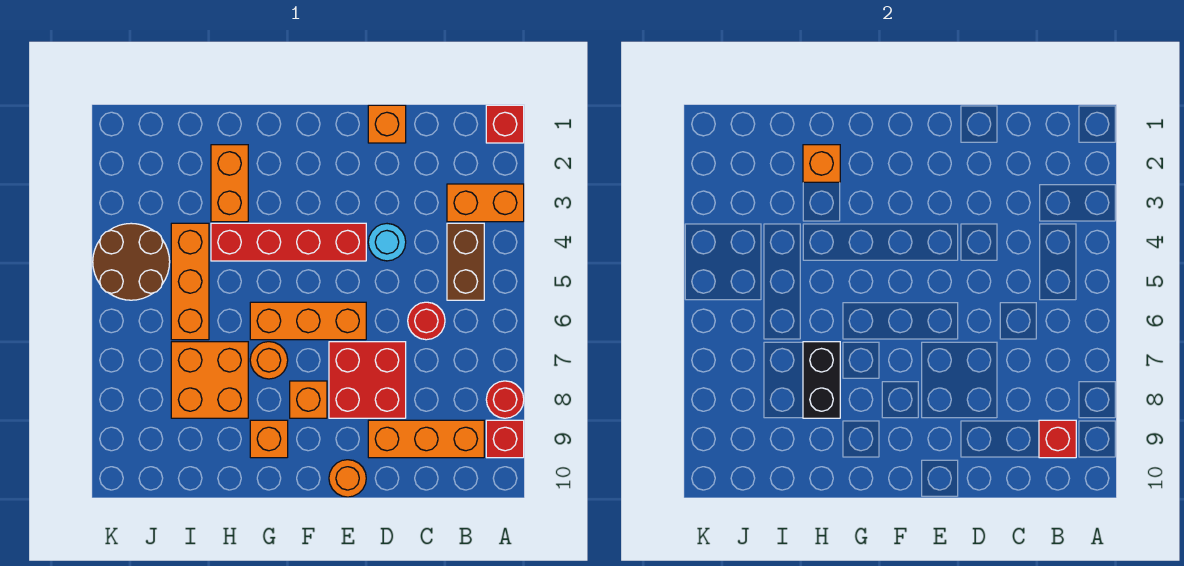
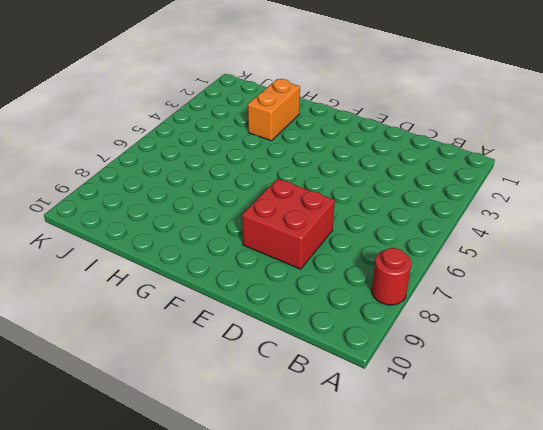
none -> red brick A1 level 1
none -> orange brick A3:B3 level 1
none -> red brick A9 level 1

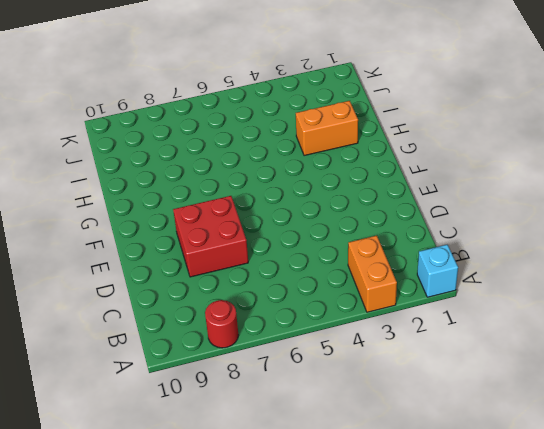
cyan brick A1 level 1 -> red brick A1 level 1
none -> red brick A9 level 1
none -> brown brick B4:B5 level 1
none -> orange brick B9:D9 level 1

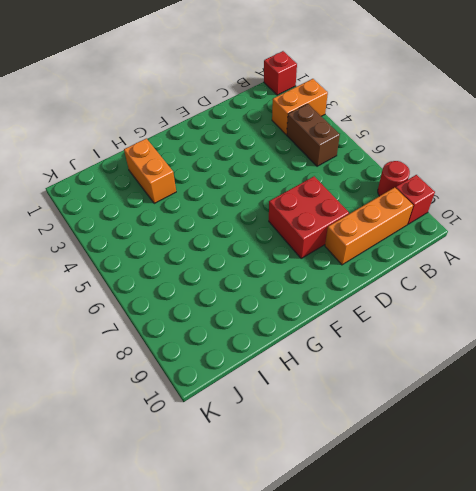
none -> red round brick C6 level 1
none -> orange brick D1 level 1
none -> cyan round brick D4 level 1

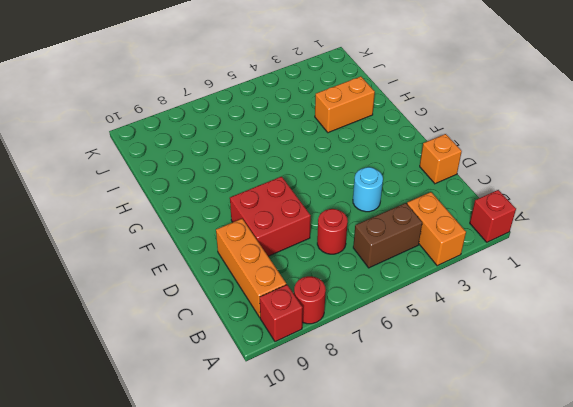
none -> red brick E4:H4 level 1
none -> orange brick E6:G6 level 1
none -> orange round brick E10 level 1

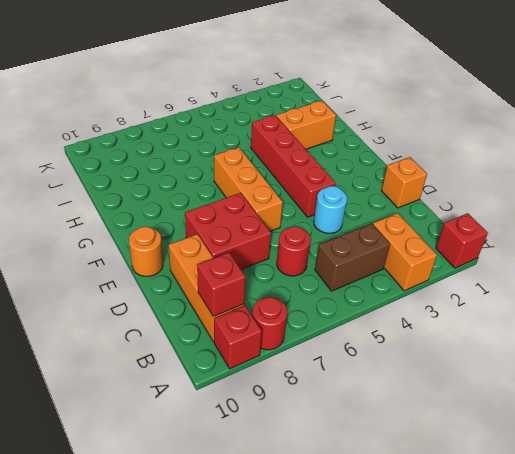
none -> orange brick F8 level 1
none -> orange round brick G7 level 1
none -> orange brick G9 level 1

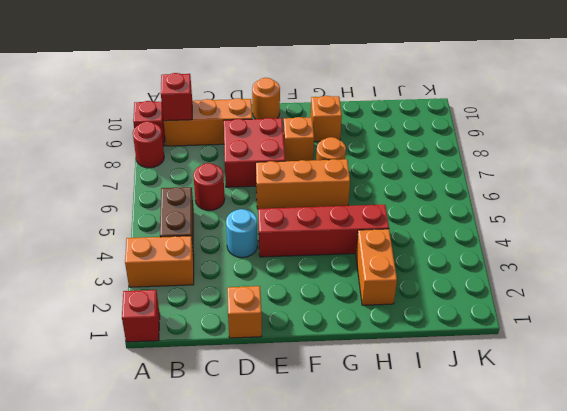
none -> orange brick H7:I8 level 1
none -> orange brick I4:I6 level 1
none -> brown round brick J4:K5 level 1

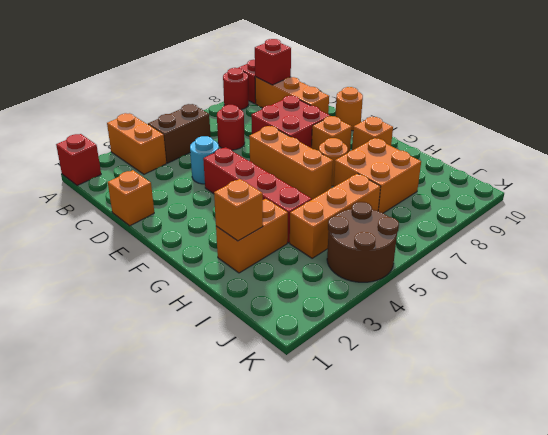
none -> black brick H7:H8 level 2

